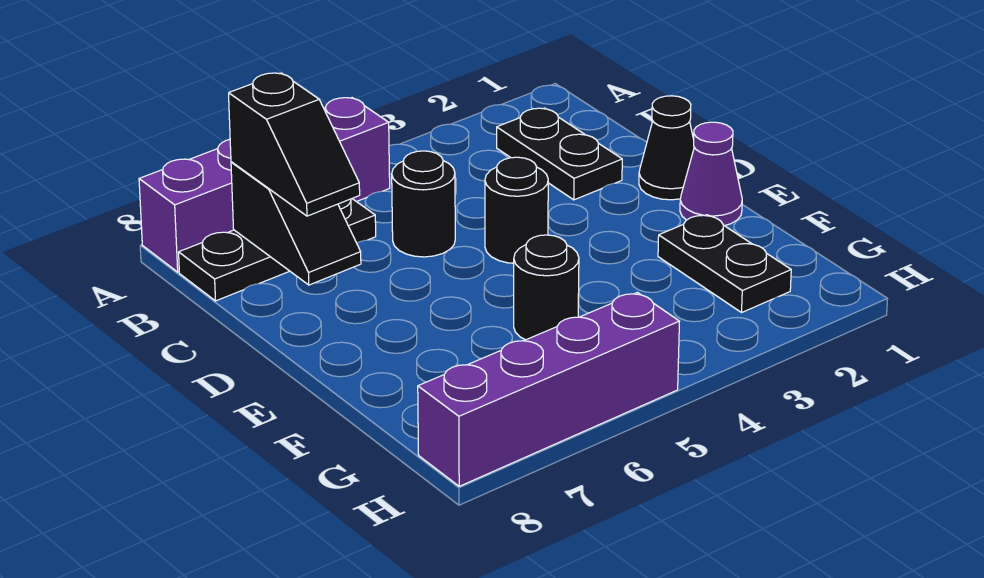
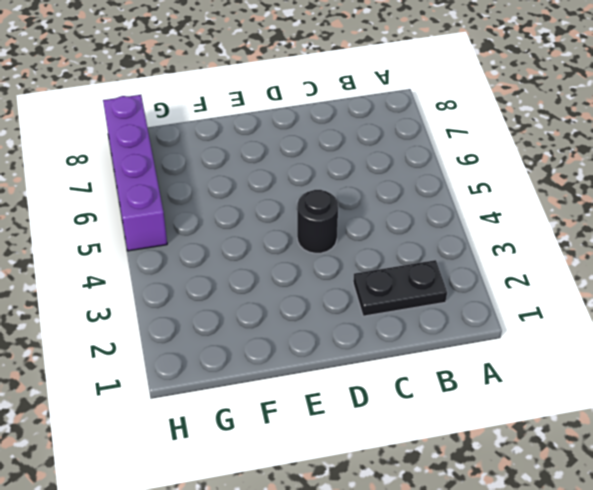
none -> purple brick A5:A8 level 1
none -> black plate B6:B8 level 1
none -> black round brick C5 level 1

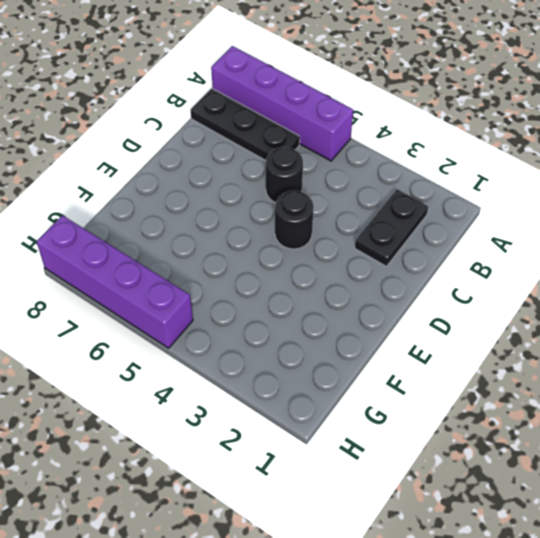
none -> black cone D1 level 1
none -> purple cone E1 level 1
none -> black plate F2:G2 level 1

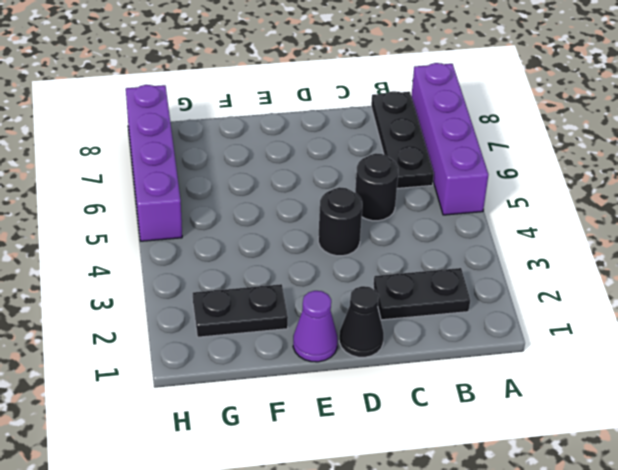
none -> black round brick F5 level 1
none -> black slope B7:C7 level 2 top B
none -> black slope B7:C7 level 3 top B

